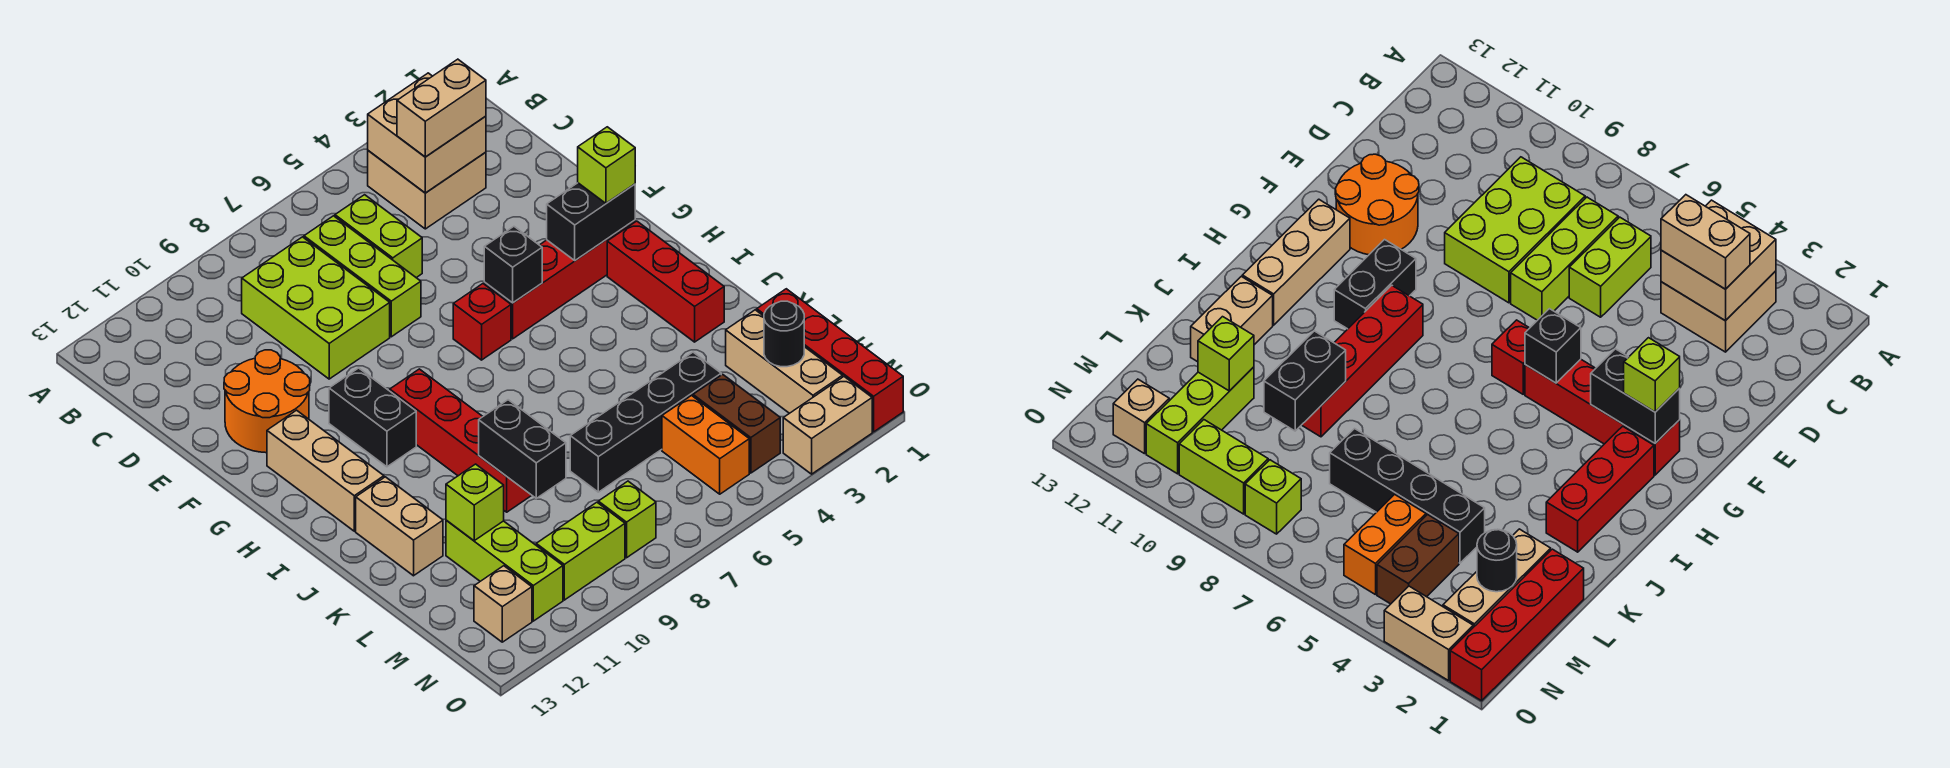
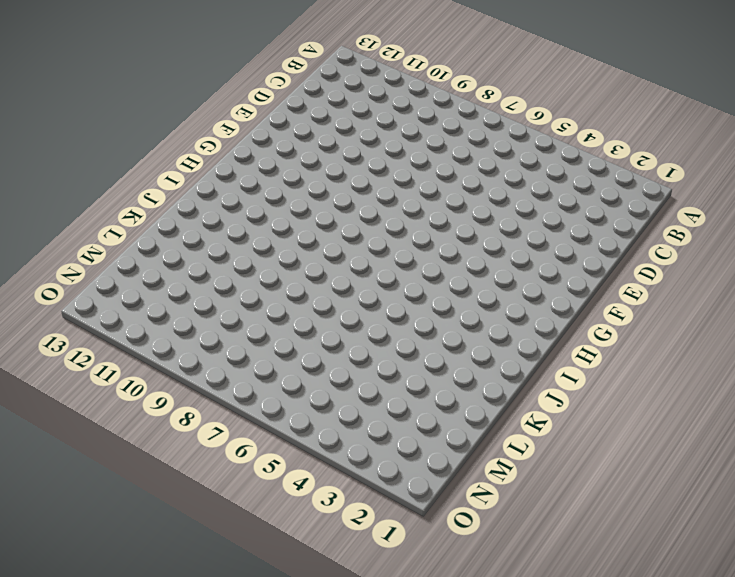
none -> tan brick B3:C4 level 1
none -> lime brick C6:D6 level 1
none -> lime brick C7:E7 level 1
none -> lime brick C8:E9 level 1

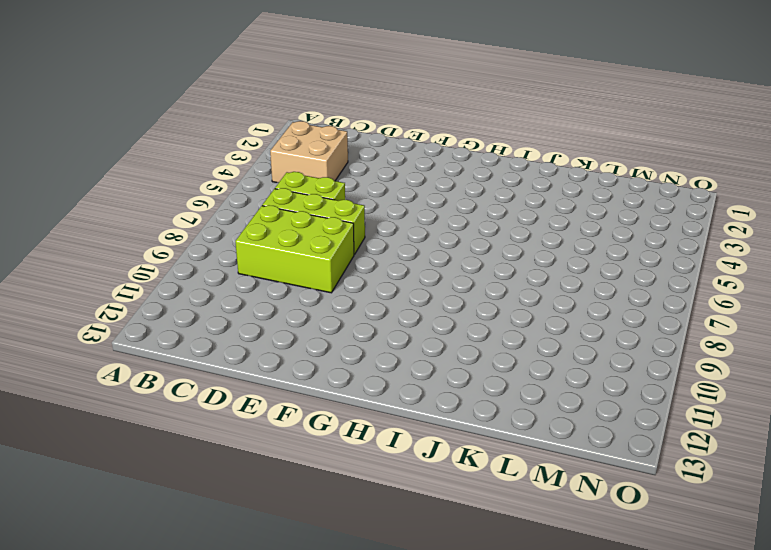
none -> orange round brick E11:F12 level 1
none -> red brick G2:G5 level 1
none -> red brick G6 level 1
none -> black brick G10:H10 level 1

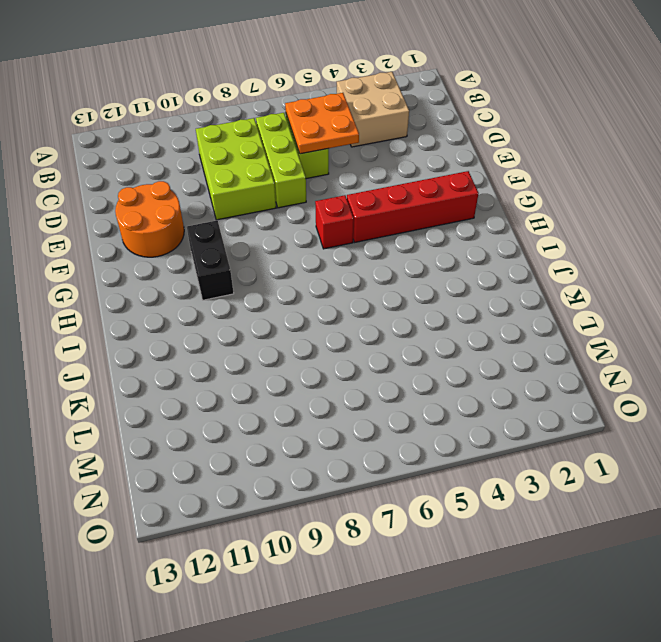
orange plate C5:D6 level 2 -> none
none -> tan brick G12:I12 level 1
none -> red brick H2:J2 level 1
none -> red brick H9:K9 level 1
none -> tan brick J12:K12 level 1

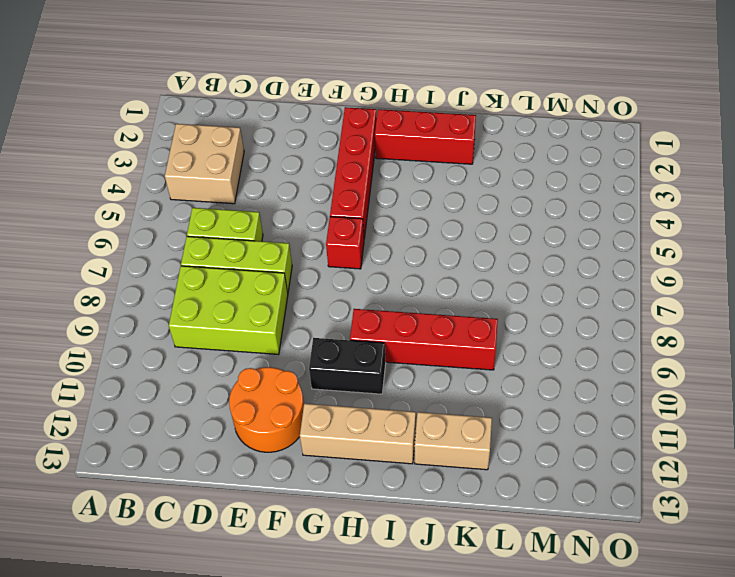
none -> red brick L1:O1 level 1
none -> tan brick L2:N2 level 1
none -> black brick L4:L7 level 1
none -> lime brick L11:N11 level 1

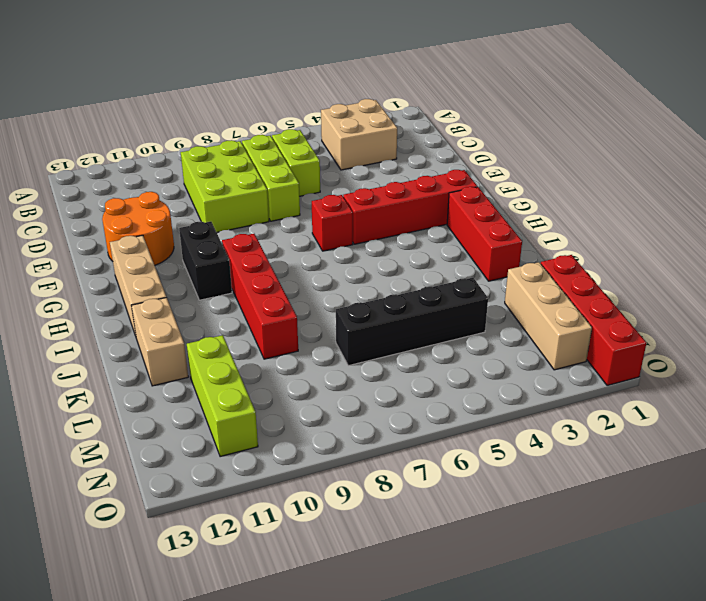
none -> brown brick M4:N4 level 1
none -> orange brick M5:N5 level 1
none -> lime brick N8 level 1
none -> lime brick N9:N10 level 1

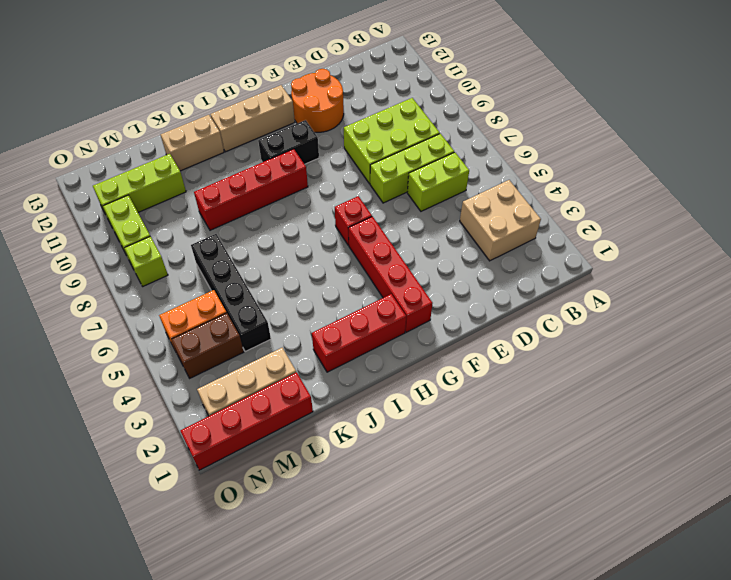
none -> tan brick N12 level 1
none -> tan brick O2:O3 level 1
none -> tan brick B3:C4 level 2
none -> black brick G2:G3 level 2

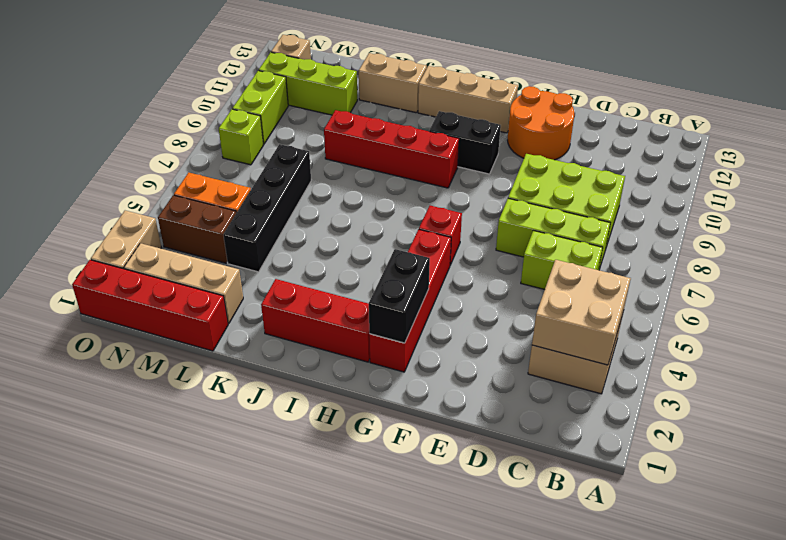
none -> black brick G5 level 2
none -> black brick K9:L9 level 2
none -> lime brick L11 level 2
none -> black round brick M2 level 2

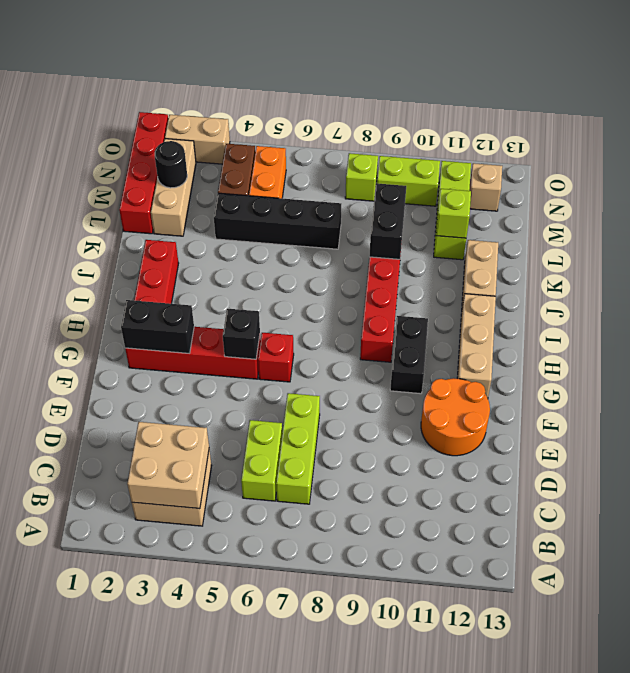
none -> lime brick C8:E9 level 1
none -> tan brick C3:C4 level 3
none -> lime brick G2 level 3

